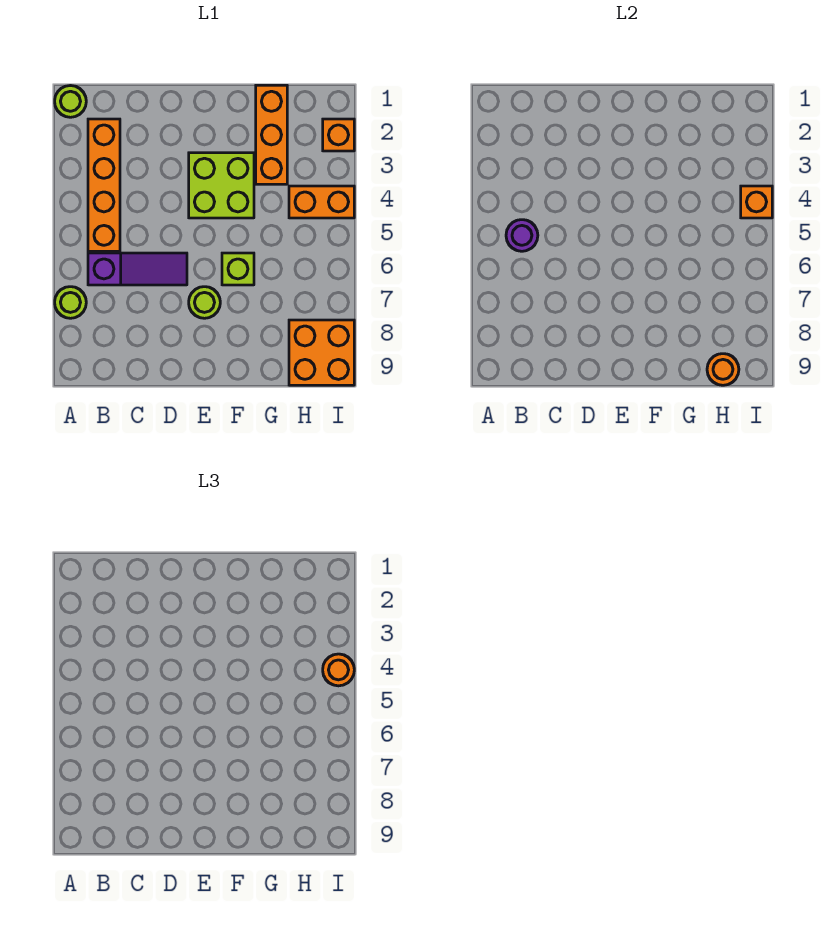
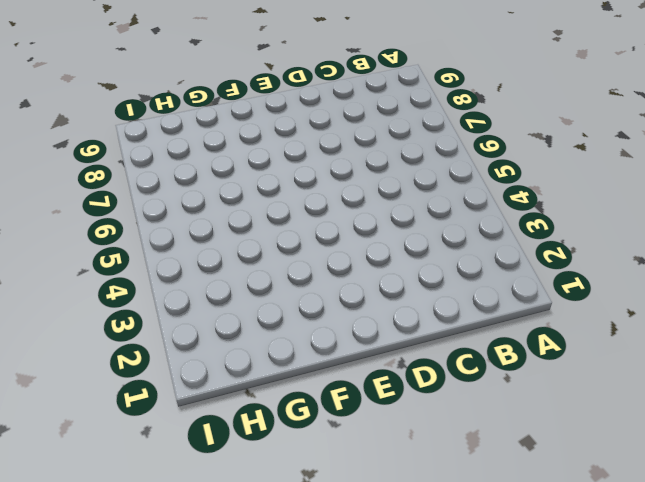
none -> lime round brick A1 level 1
none -> lime round brick A7 level 1
none -> orange brick B2:B5 level 1

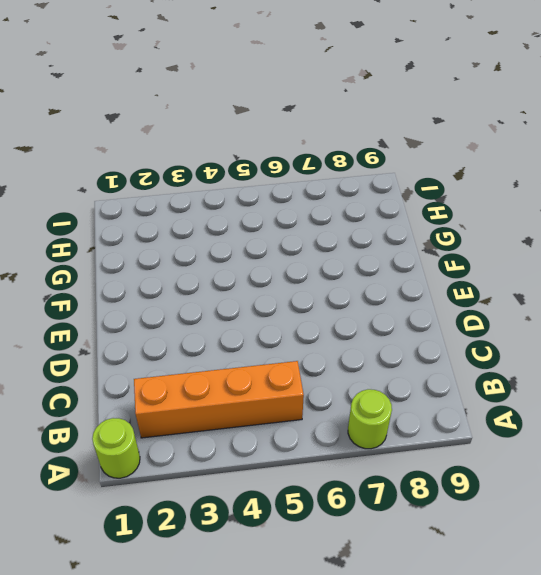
none -> purple slope B6:D6 level 1 top B
none -> lime brick E3:F4 level 1
none -> lime round brick E7 level 1

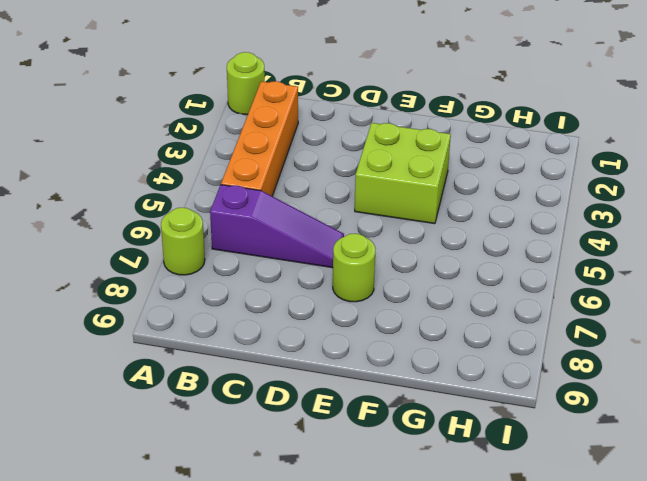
none -> lime brick F6 level 1
none -> orange brick G1:G3 level 1
none -> orange brick H4:I4 level 1

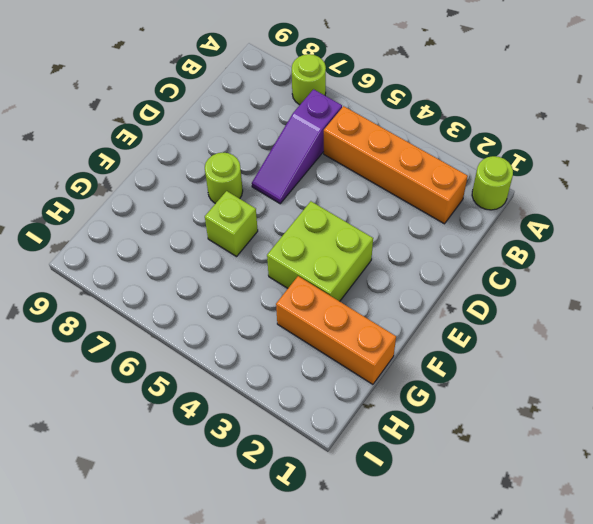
none -> orange brick H4:I4 level 1
none -> orange brick H8:I9 level 1
none -> orange brick I2 level 1

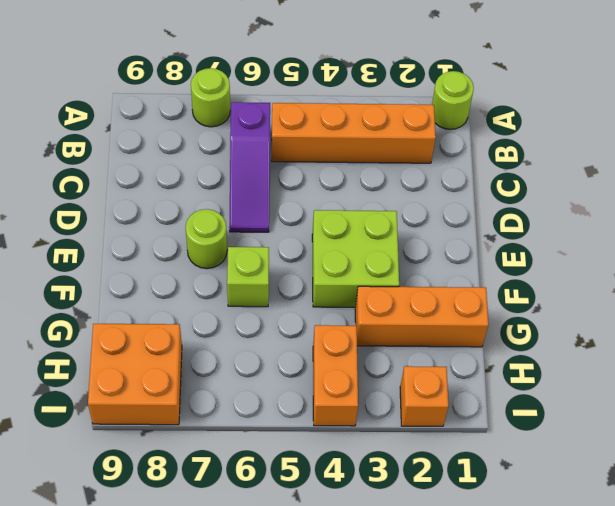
none -> purple round brick B5 level 2
none -> orange round brick H9 level 2
none -> orange brick I4 level 2

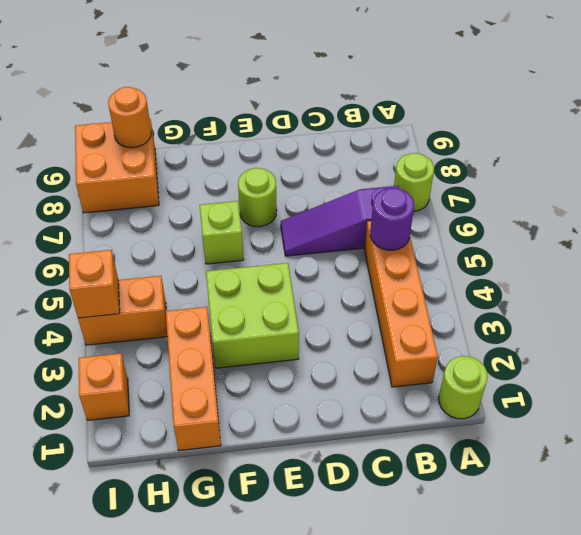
none -> orange round brick I4 level 3

